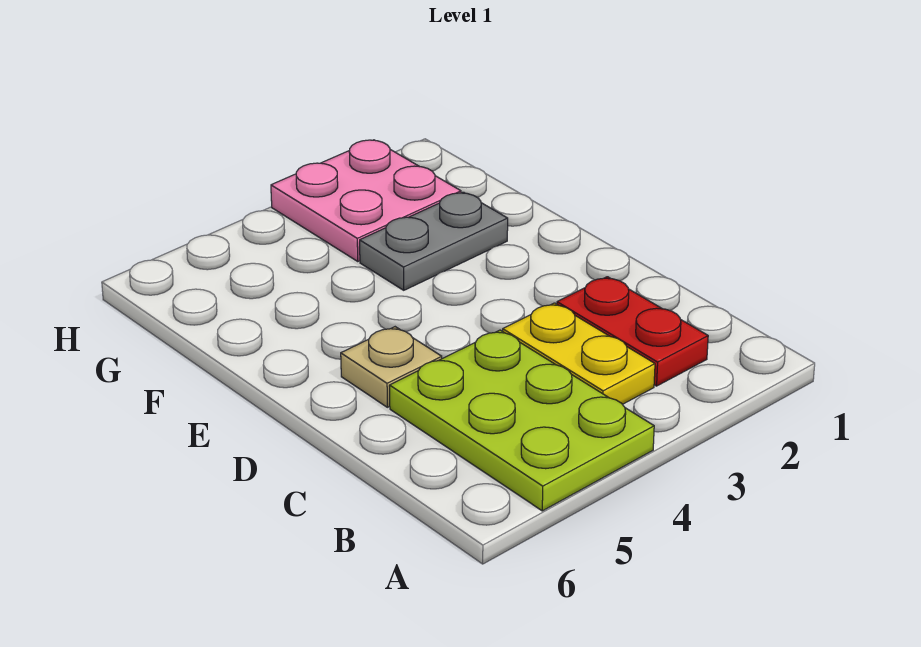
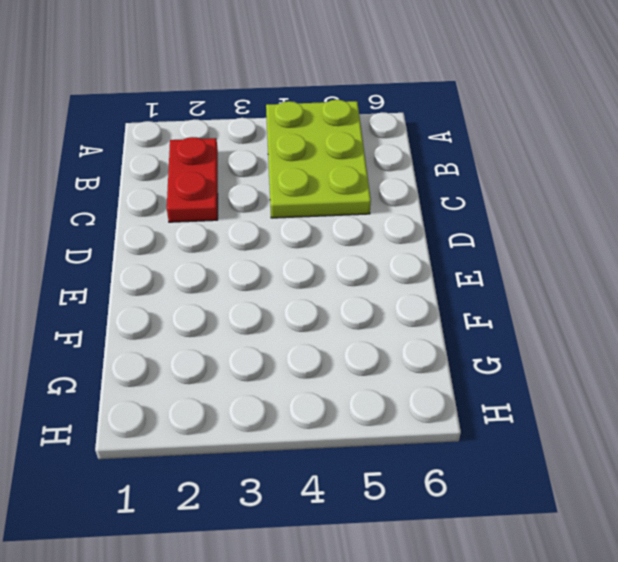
none -> yellow plate B3:C3 level 1
none -> tan plate D5 level 1

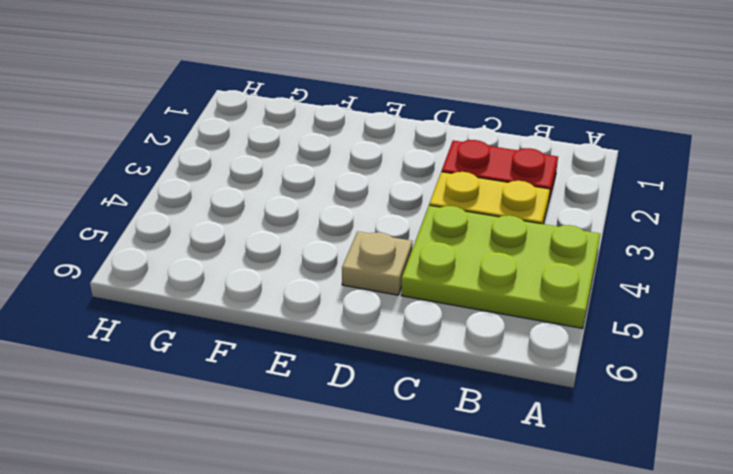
none -> grey plate F2:F3 level 1
none -> pink plate G2:H3 level 1

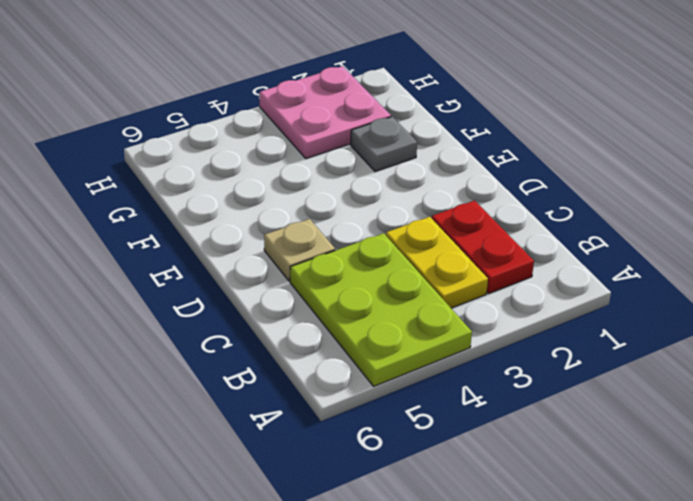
grey plate F2 level 1 -> grey plate F2:F3 level 1

